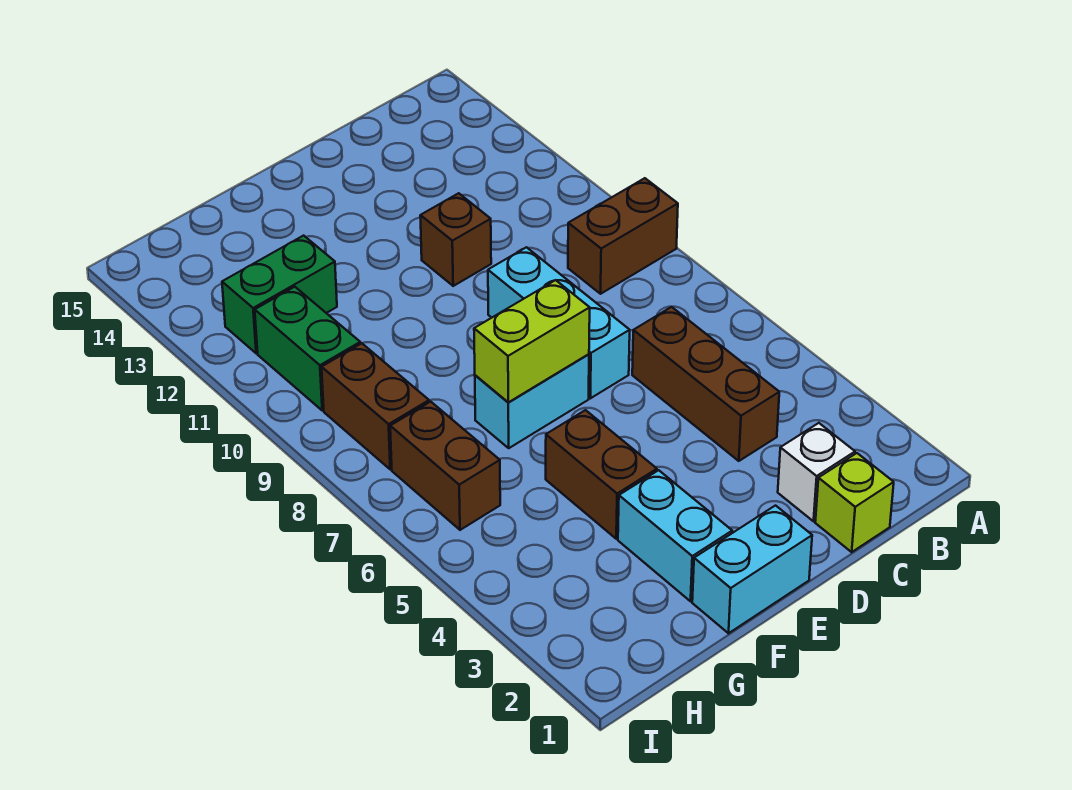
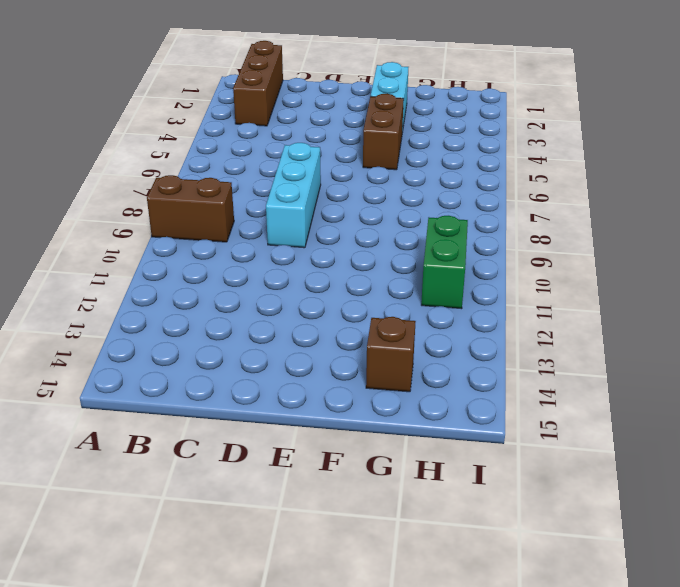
brown brick B1:B3 level 1 -> brown brick C4:C6 level 1
brown brick G14 level 1 -> brown brick D11 level 1
none -> lime brick C1 level 1
none -> white brick C2 level 1
none -> cyan brick E1:F1 level 1

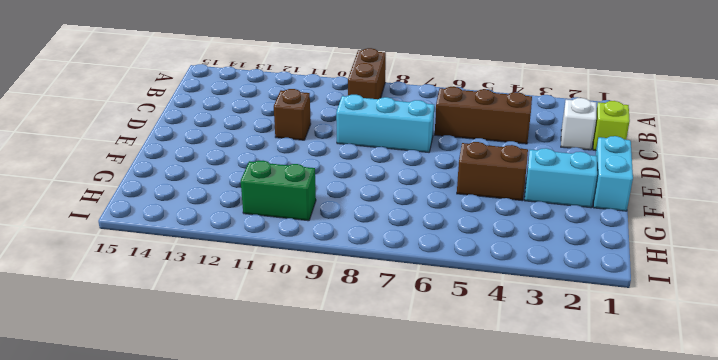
none -> cyan brick E7:F7 level 1
none -> green brick G12:H12 level 1
none -> brown brick H6:H7 level 1

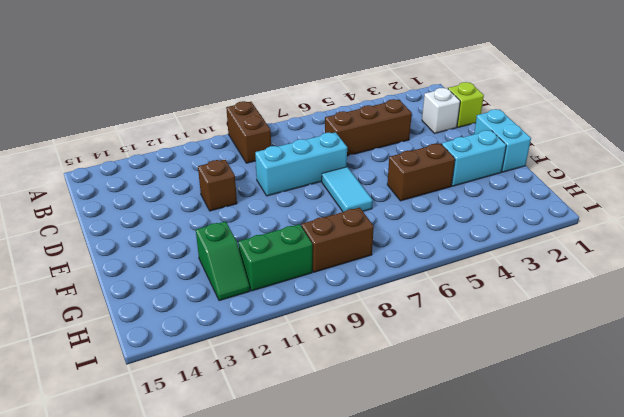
cyan tile E7:F7 level 1 -> cyan brick E7:F7 level 1
green slope G12:H12 level 1 top G -> green brick G12:H12 level 1
none -> brown brick H6:H7 level 1
none -> lime brick E7:F7 level 2

